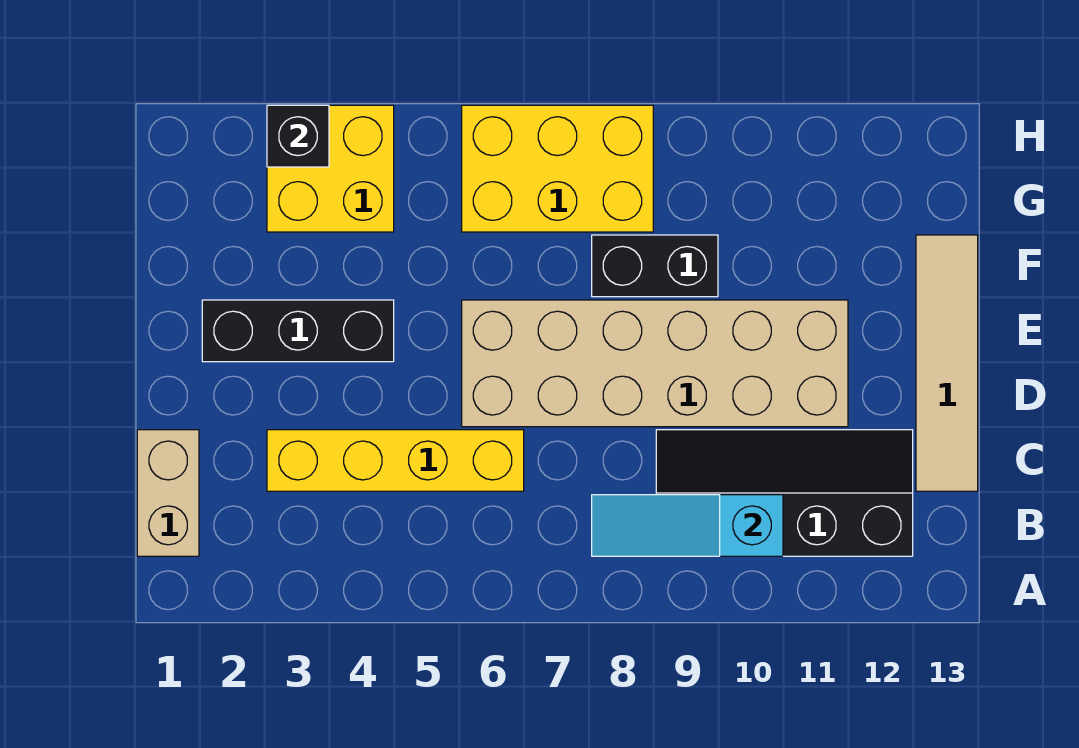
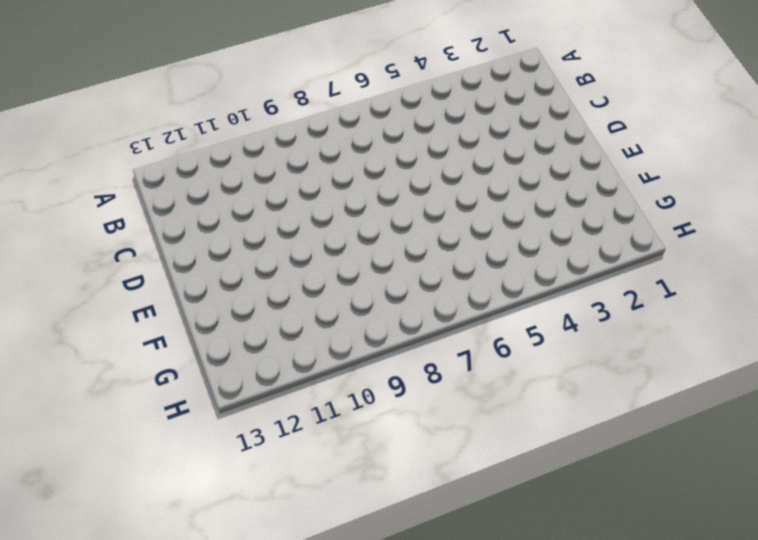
none -> tan brick B1:C1 level 1
none -> black slope B9:C12 level 1 top B

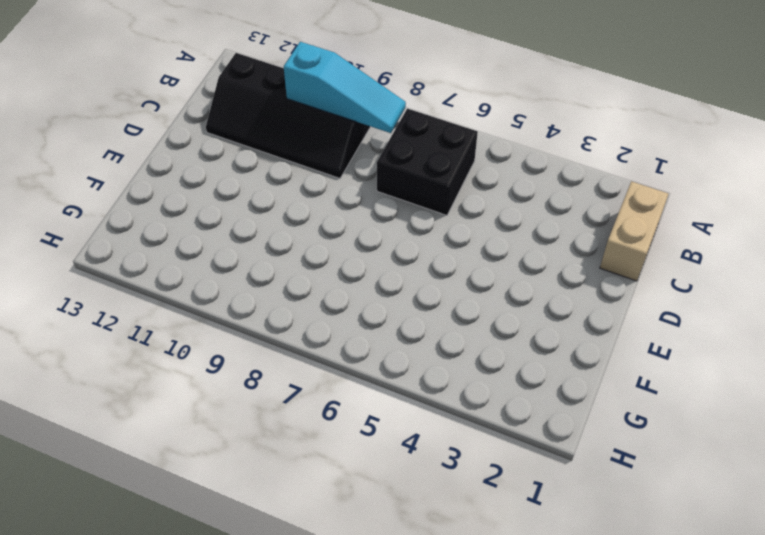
black brick B6:C7 level 1 -> yellow brick C3:C6 level 1
none -> tan tile C13:F13 level 1
none -> tan brick D6:E11 level 1

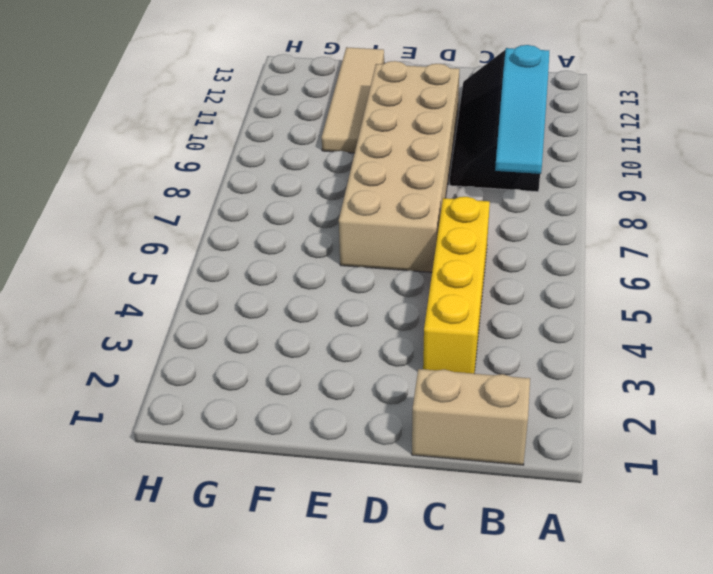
tan tile F10:F13 level 1 -> tan tile C13:F13 level 1
none -> black brick E2:E4 level 1
none -> black brick F8:F9 level 1

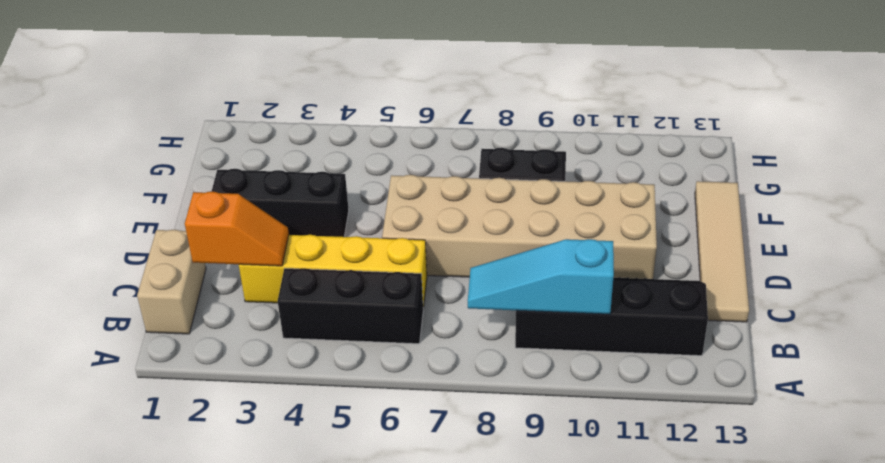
black brick B4:B6 level 1 -> none
orange slope C2:C3 level 2 top 2 -> none
none -> yellow brick G3:H4 level 1
none -> yellow brick G6:H8 level 1

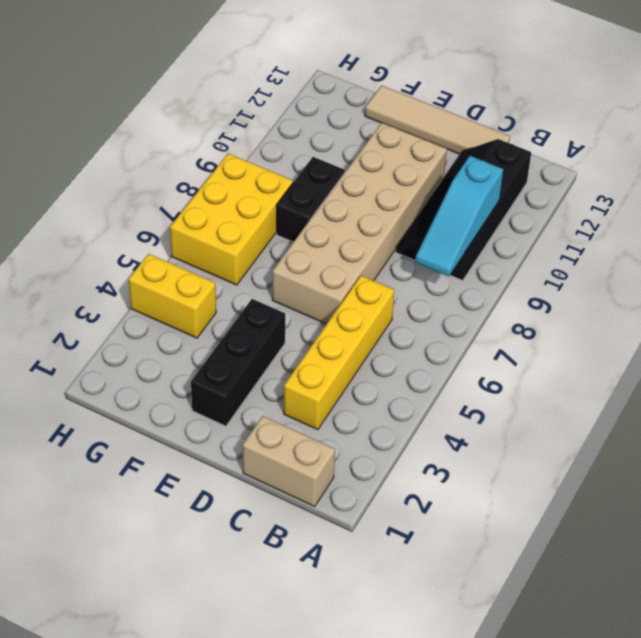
yellow brick G4:H4 level 1 -> yellow brick G3:H4 level 1
none -> black brick H3 level 2

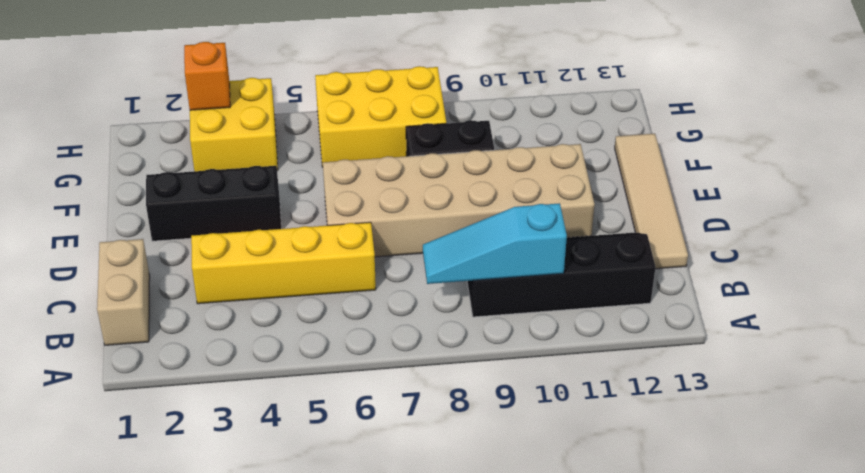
orange brick H3 level 2 -> black brick H3 level 2

